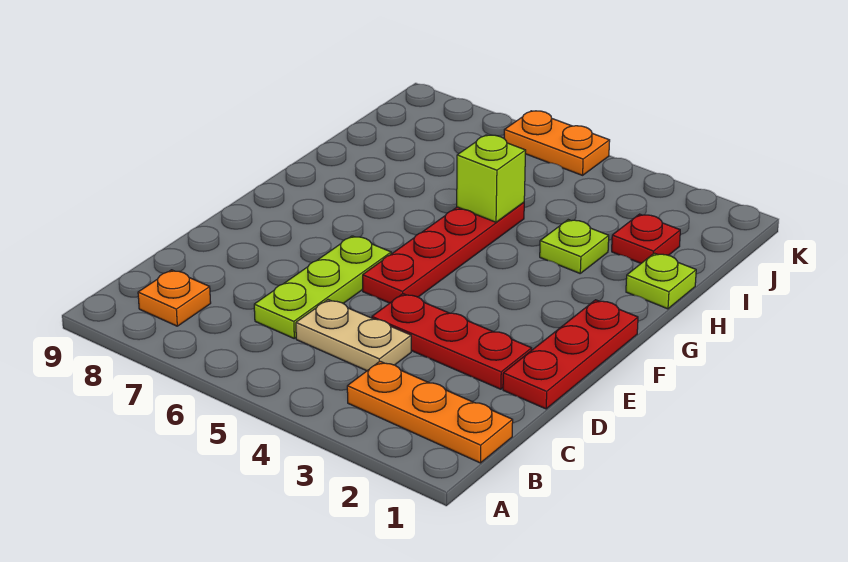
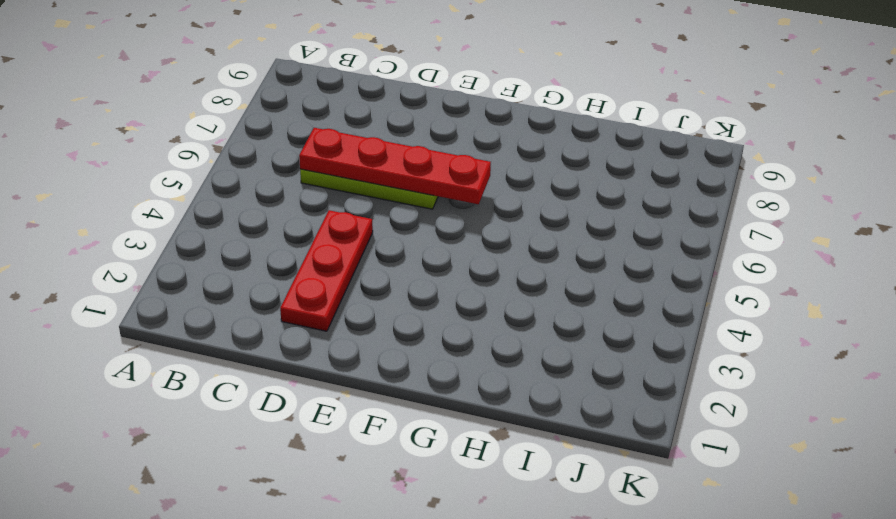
red plate C6:F6 level 2 -> red plate E5:H5 level 1
none -> orange plate B1:B3 level 1
none -> orange plate B8 level 1
none -> tan plate C4:C5 level 1

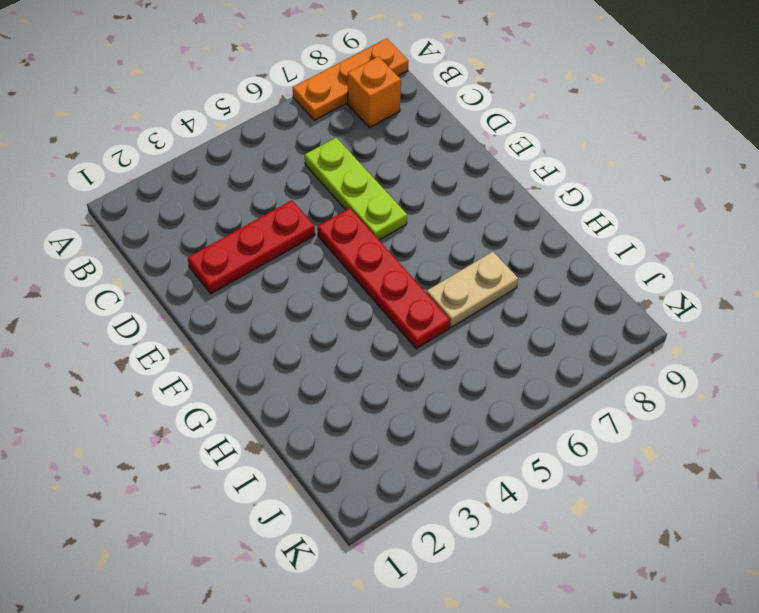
orange plate A7:A9 level 1 -> orange plate B1:B3 level 1
orange brick B8 level 1 -> orange plate B8 level 1
tan plate H6:H7 level 1 -> tan plate C4:C5 level 1
none -> red plate D1:F1 level 1
none -> lime plate H1 level 1
none -> lime plate H3 level 1

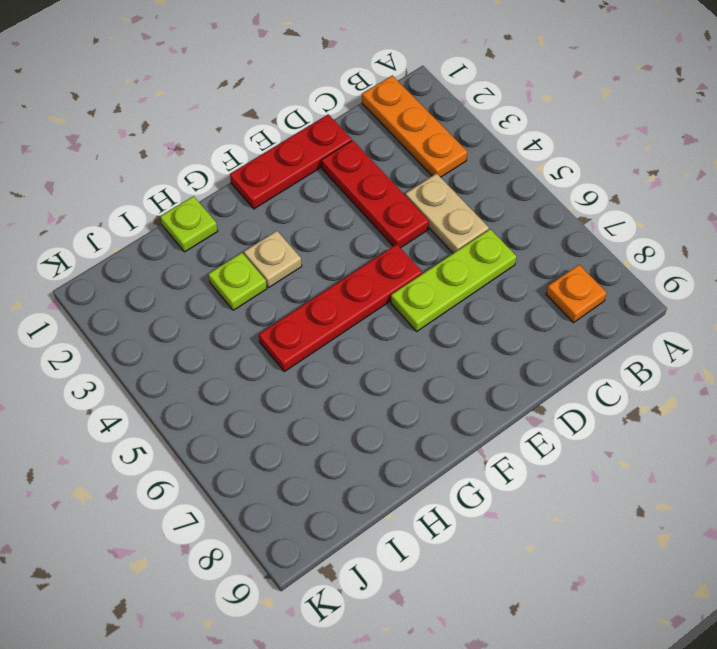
tan plate G3 level 1 -> none
none -> red plate I2 level 1
none -> orange plate K5:K6 level 1
none -> lime brick H5 level 2

